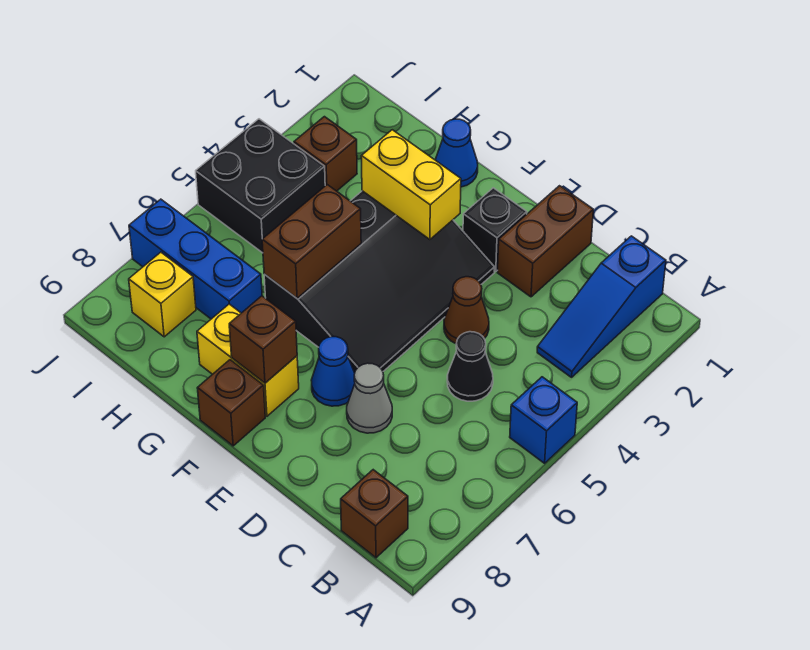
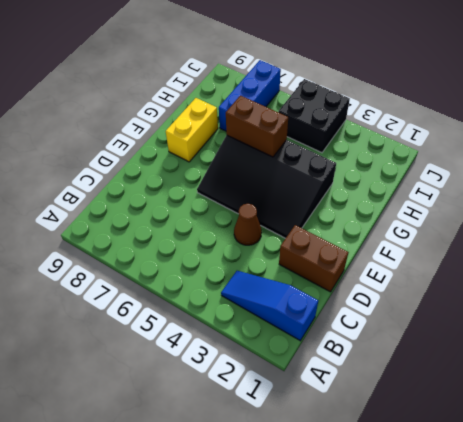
none -> blue brick A5 level 1
none -> brown brick B9 level 1
none -> black cone C5 level 1

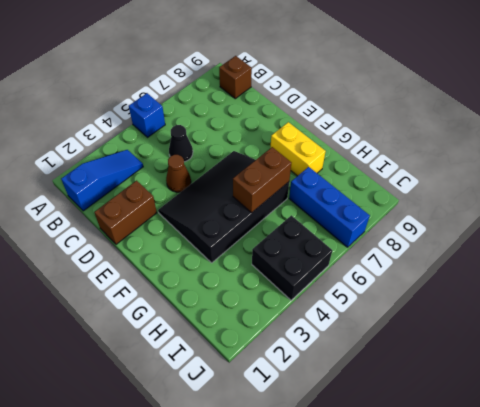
none -> grey cone D7 level 1
none -> black brick E2 level 1
none -> blue cone E7 level 1

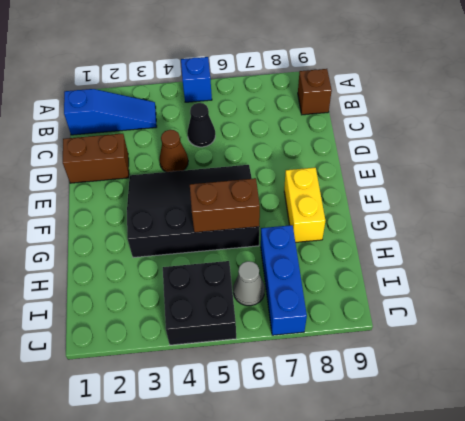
grey cone I6 level 1 -> grey cone D7 level 1
none -> black brick E2 level 1
none -> blue cone E7 level 1
none -> brown brick F9 level 1

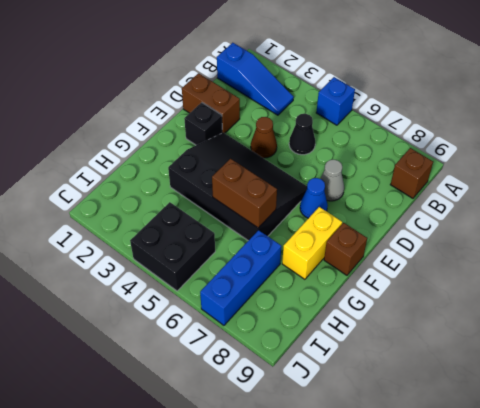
none -> blue cone G1 level 1
none -> brown brick I3 level 1
none -> yellow brick I8 level 1

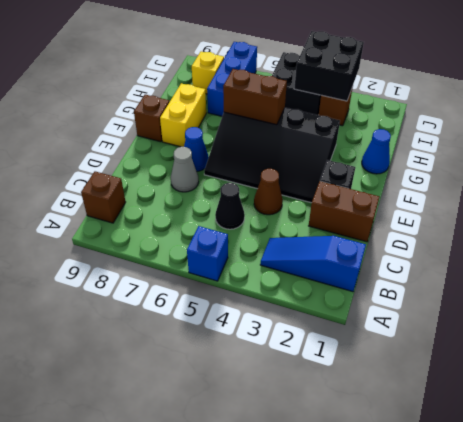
black brick I3:J4 level 2 -> none
none -> yellow brick F3:G3 level 2
none -> brown brick F8 level 2

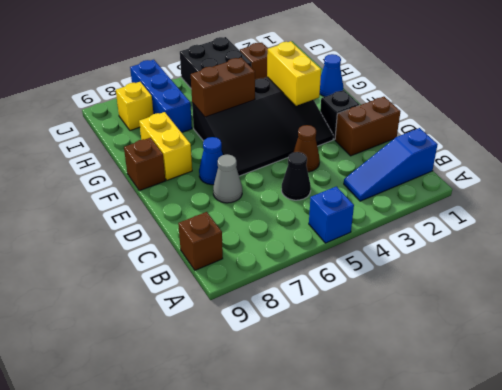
none -> brown brick F8 level 2

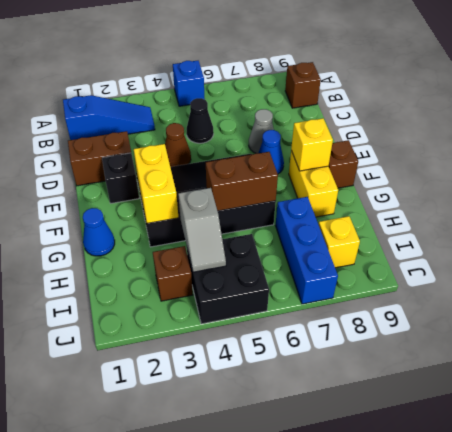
yellow brick F8 level 2 -> brown brick F8 level 2
grey slope H4:I4 level 2 top H -> none

